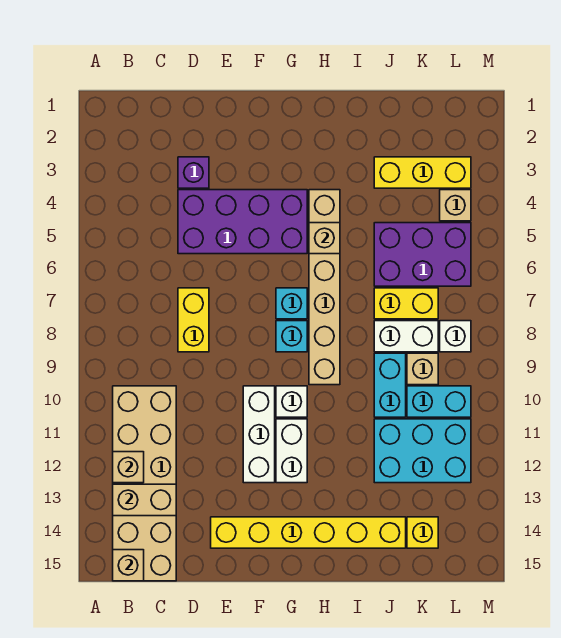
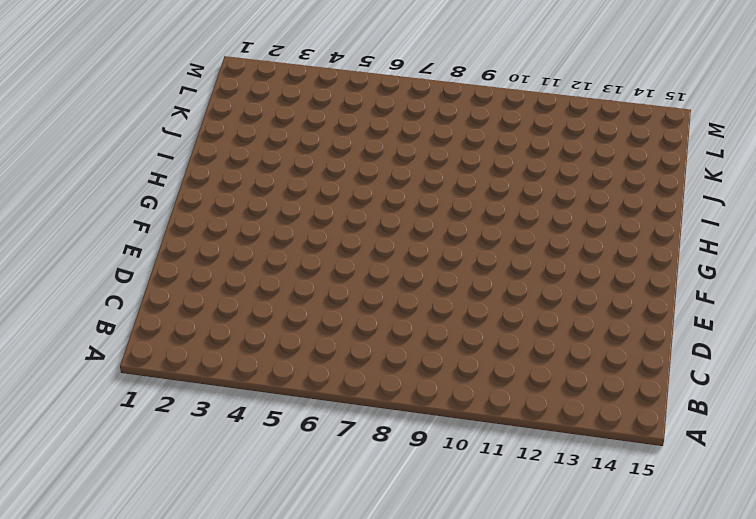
none -> tan brick B10:C15 level 1
none -> purple brick D3 level 1
none -> purple brick D4:G5 level 1

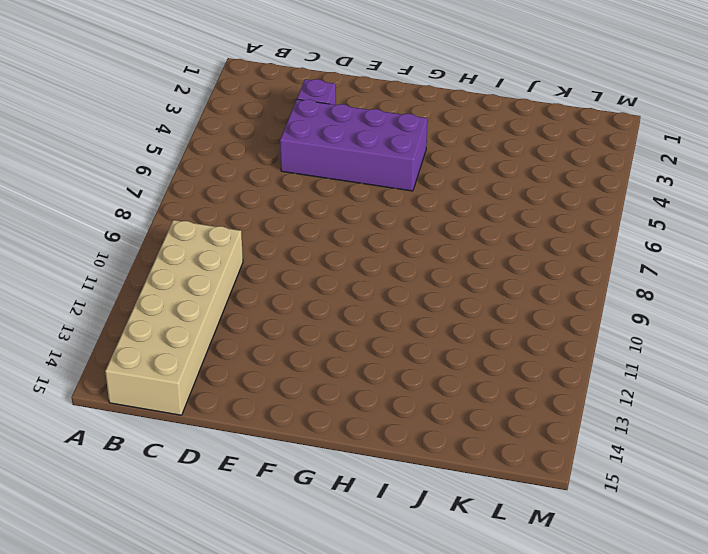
none -> yellow brick D7:D8 level 1
none -> yellow brick E14:J14 level 1
none -> white brick F10:F12 level 1

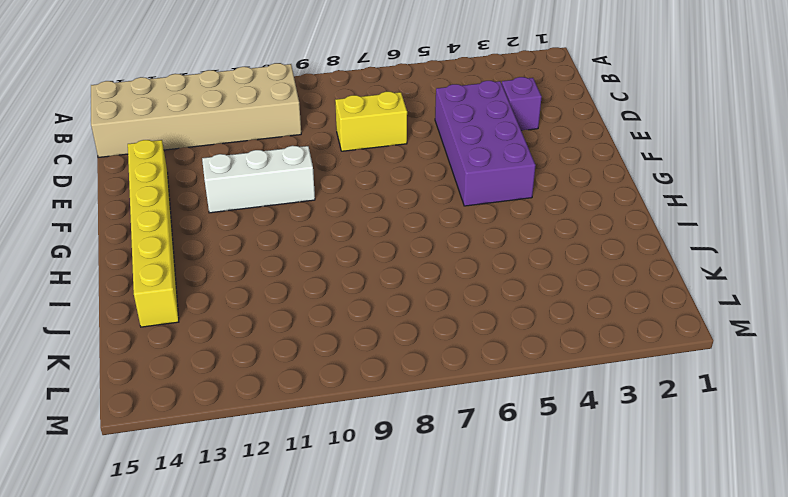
none -> cyan brick G7 level 1
none -> cyan brick G8 level 1
none -> white brick G10 level 1

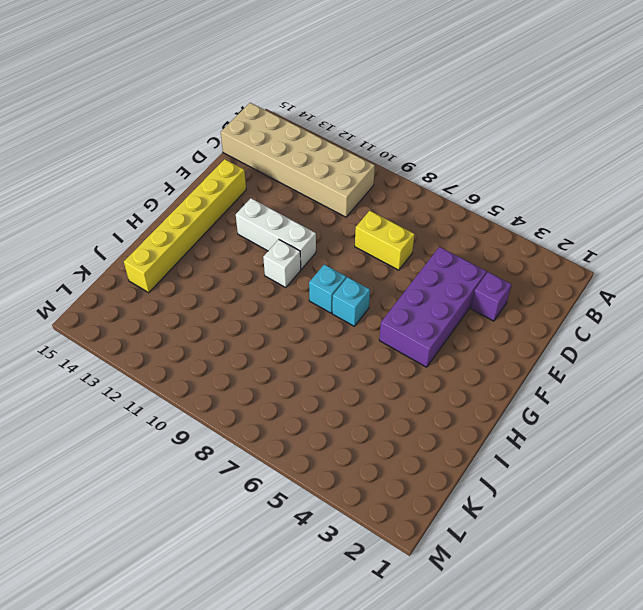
none -> white brick G11:G12 level 1
none -> tan brick H4:H9 level 1
none -> yellow brick J3:L3 level 1

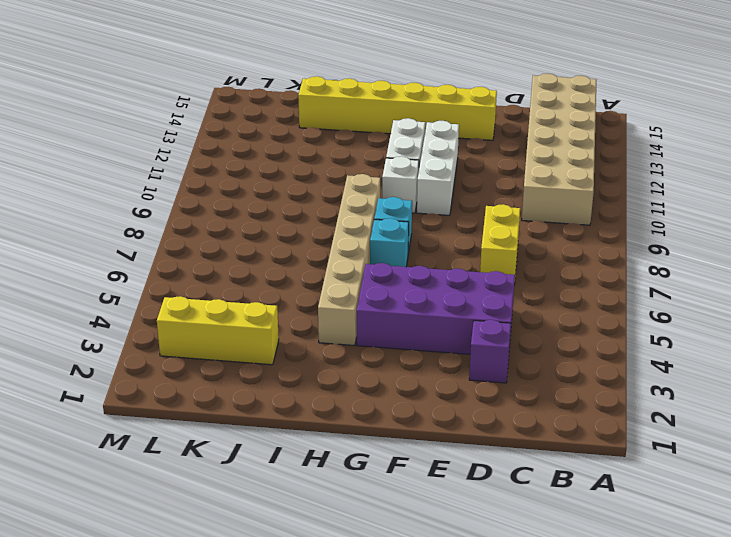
none -> purple brick J5:L6 level 1
none -> yellow brick J7:K7 level 1
none -> white brick J8:K8 level 1

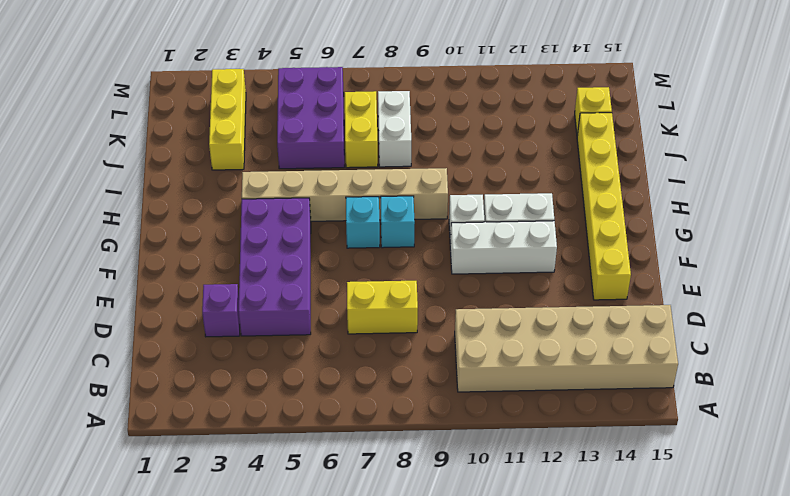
none -> cyan brick J9:J10 level 1
none -> cyan brick J11:L12 level 1
none -> tan brick K9 level 1

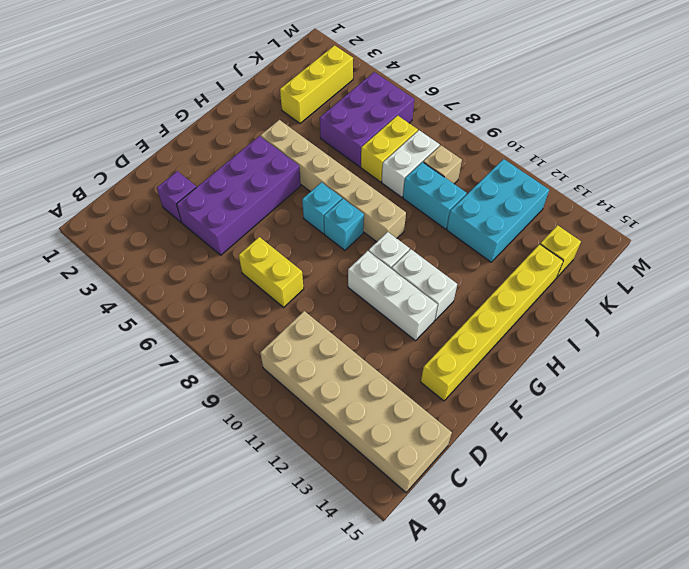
none -> cyan brick K10:L10 level 1
none -> tan brick L4 level 1
none -> white brick L8 level 1

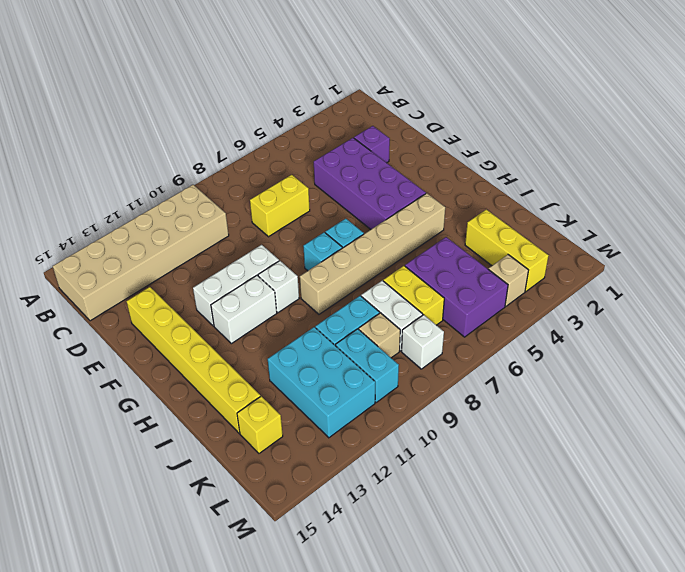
none -> tan brick B12 level 2
none -> tan brick B13:C13 level 2
none -> tan brick B15 level 2

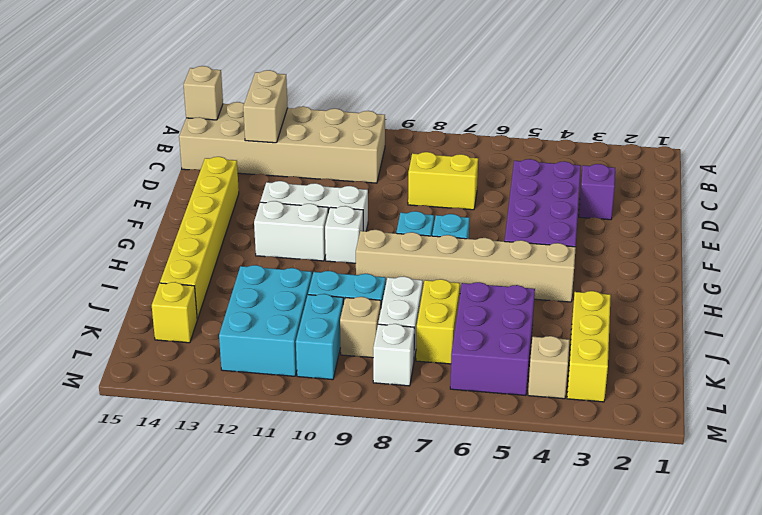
none -> tan brick B12 level 2
none -> tan brick H5 level 2

